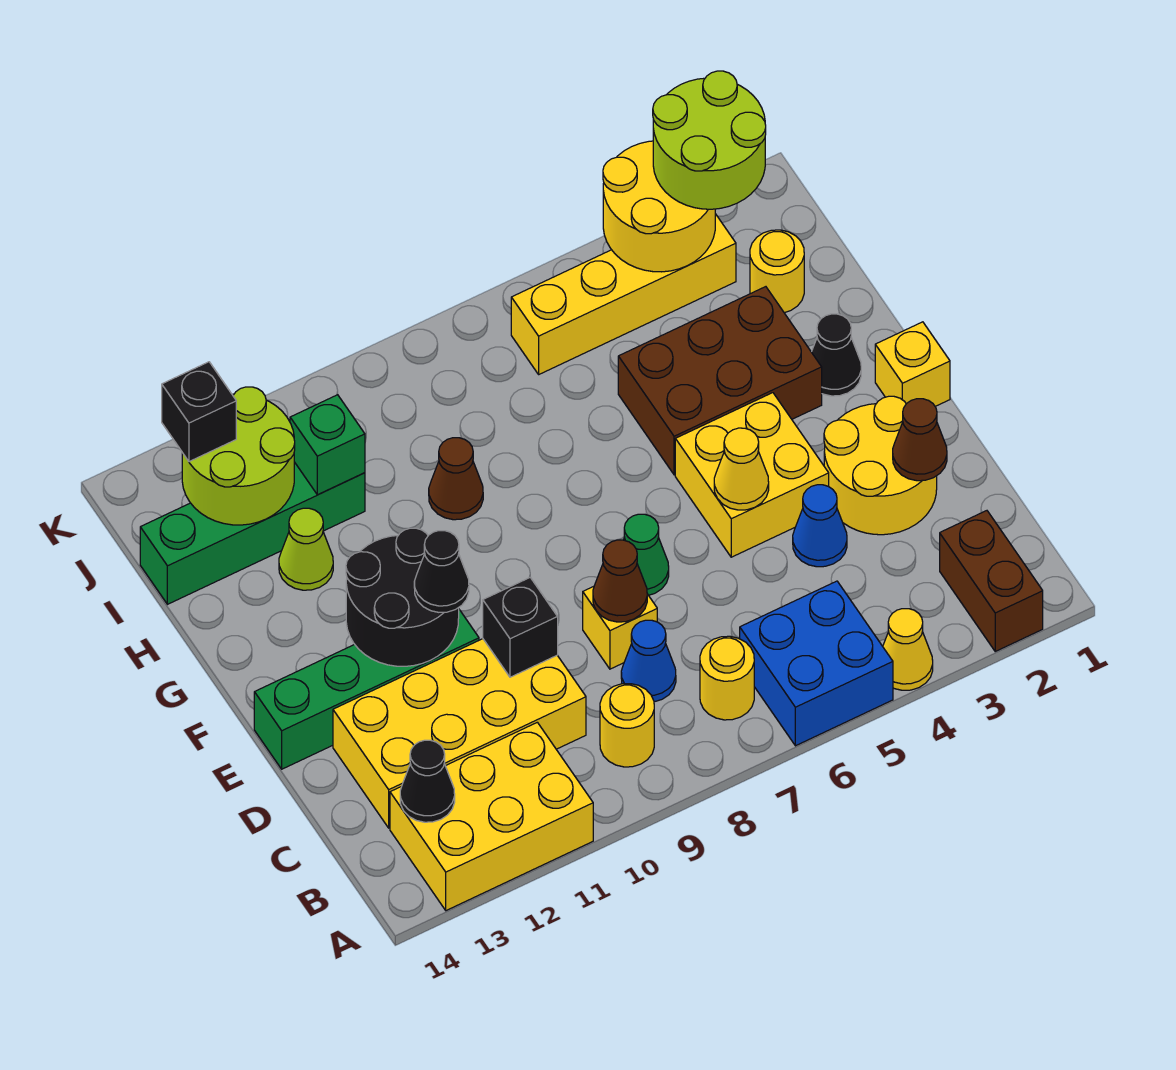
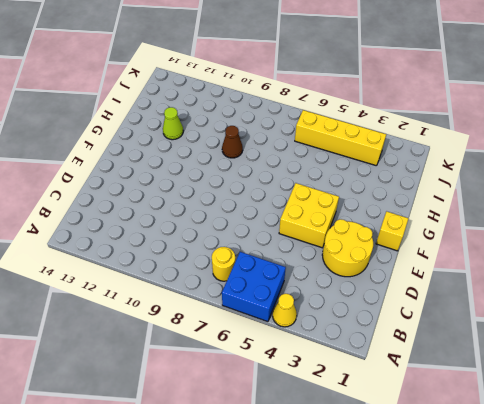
none -> brown brick A2:B2 level 1
none -> yellow brick A11:B13 level 1
none -> yellow round brick B9 level 1
none -> blue cone C8 level 1

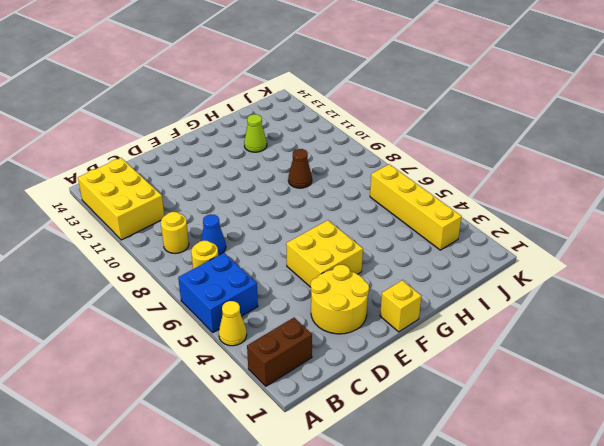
none -> yellow brick C10:D13 level 1
none -> blue cone D4 level 1
none -> yellow brick D8 level 1
none -> green cone E7 level 1

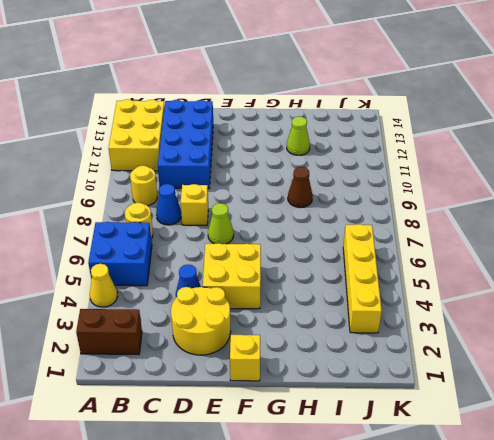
blue brick C10:D13 level 1 -> yellow brick C10:D13 level 1
lime cone E7 level 1 -> green cone E7 level 1
none -> green brick E11:E14 level 1
none -> black cone G2 level 1
none -> brown brick G3:H5 level 1
none -> yellow round brick I2 level 1

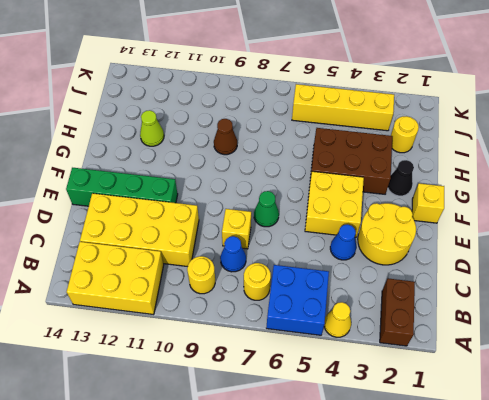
none -> green brick I11:I14 level 1
none -> black cone B13 level 2
none -> brown cone D2 level 2
none -> brown cone D8 level 2

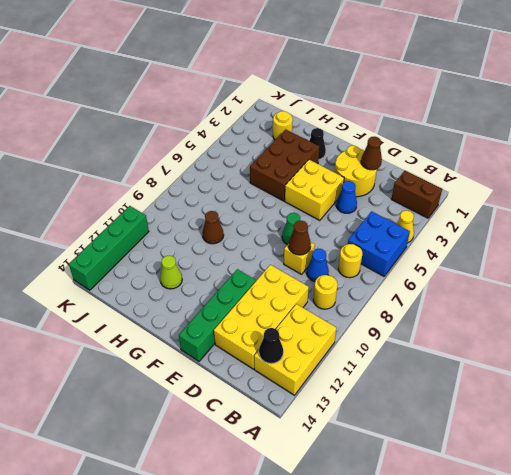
green brick K11:K14 level 1 -> green brick I11:I14 level 1
none -> yellow brick F1 level 1
none -> yellow brick J3:J6 level 1
none -> black brick D10 level 2
none -> yellow cone E5 level 2

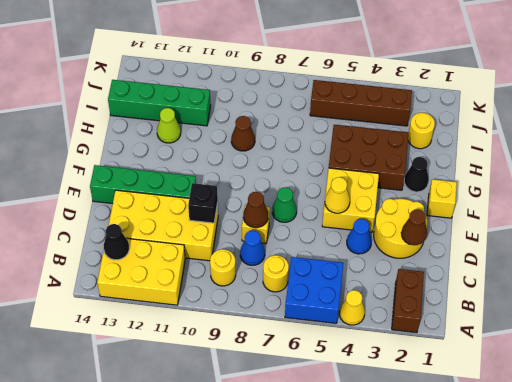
brown brick J3:J6 level 1 -> yellow brick J3:J6 level 1
none -> black round brick E11:F12 level 2
none -> green brick I11 level 2
none -> lime round brick I12:J13 level 2
none -> yellow round brick J3:K4 level 2

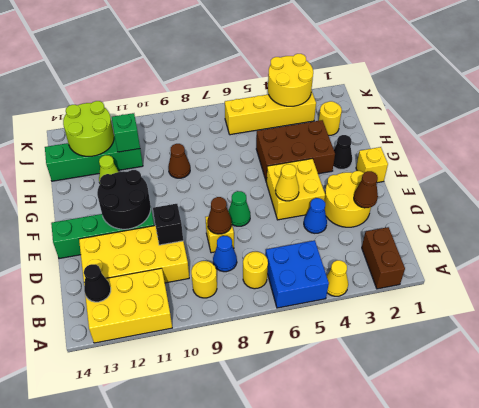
none -> black cone E11 level 3
none -> lime round brick J2:K3 level 3
none -> black brick J13 level 3

